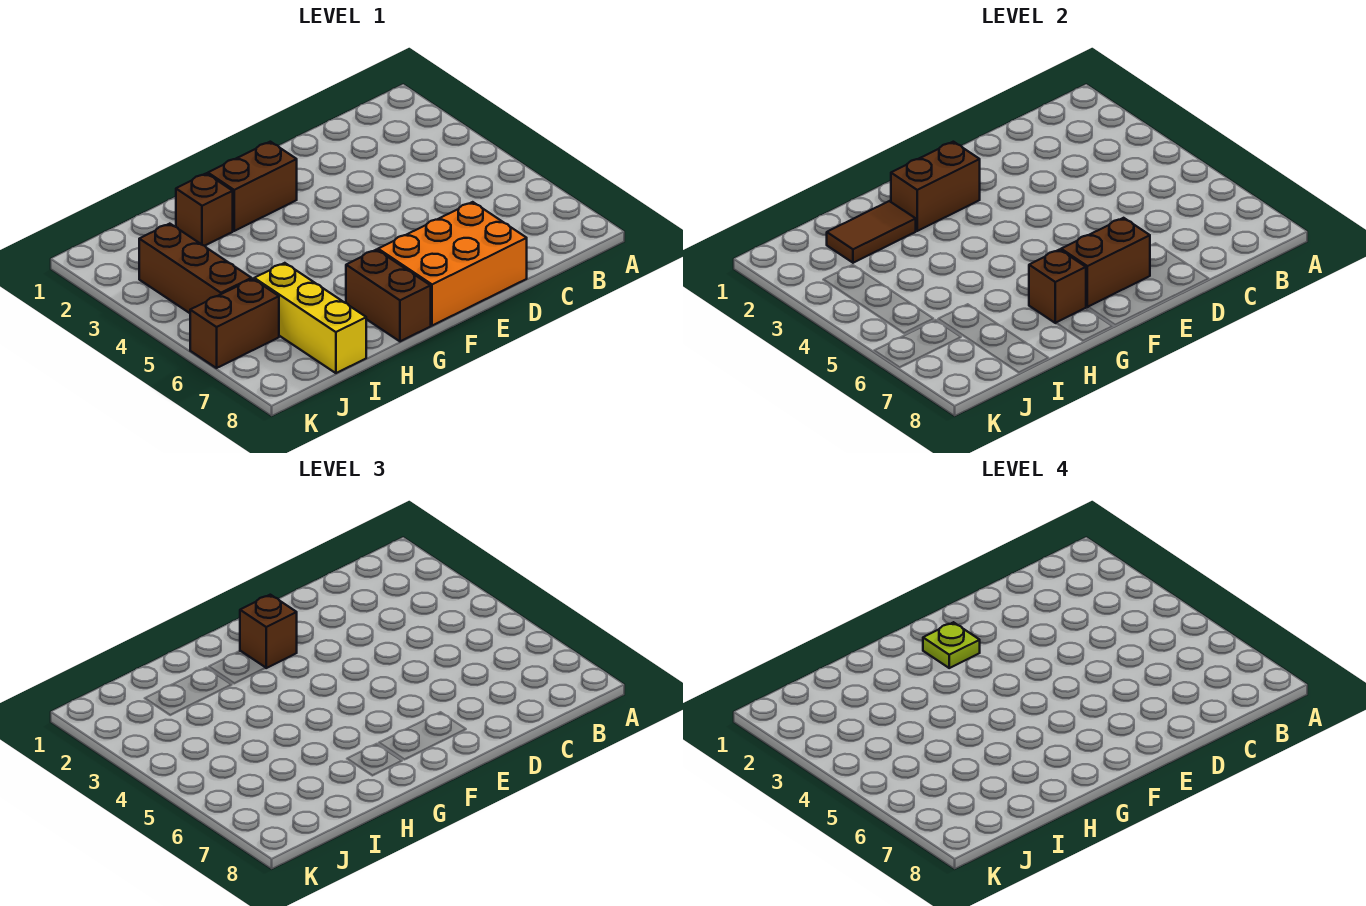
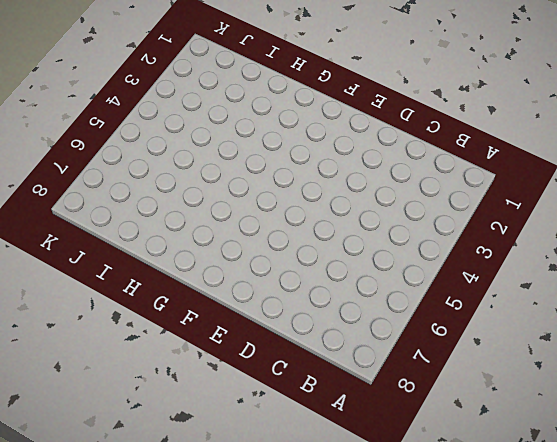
none -> orange brick D7:F8 level 1
none -> brown brick F2:G2 level 1
none -> brown brick G7:G8 level 1

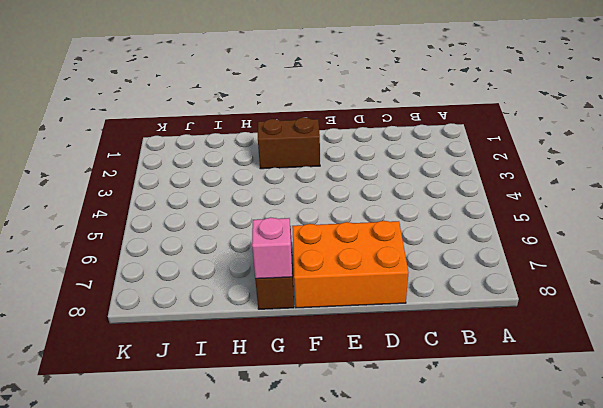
pink brick G8 level 2 -> none
none -> brown brick H2 level 1
none -> yellow brick I6:I8 level 1
none -> brown brick J3:J5 level 1

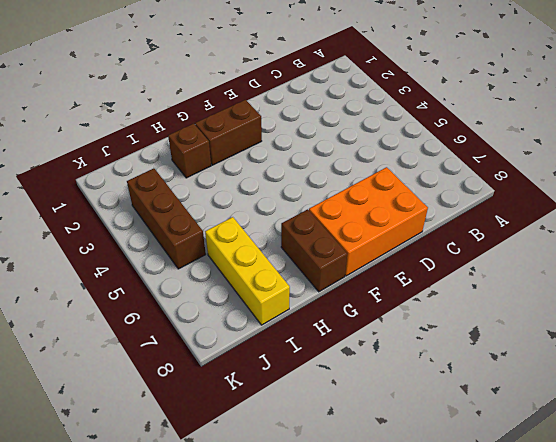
none -> brown brick J6:K6 level 1
none -> brown brick E7:F7 level 2
none -> brown brick F2:G2 level 2

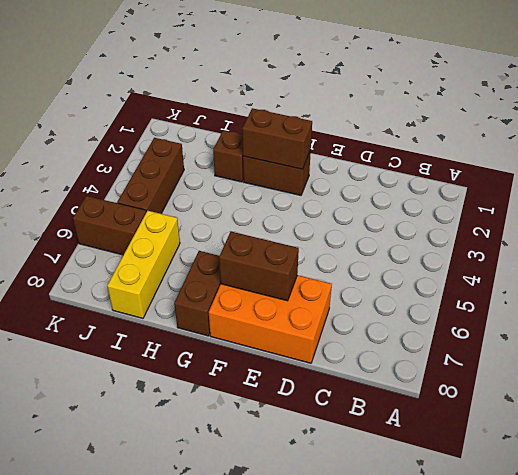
none -> brown brick G7 level 2
none -> brown tile H2:I2 level 2
none -> brown brick F2 level 3

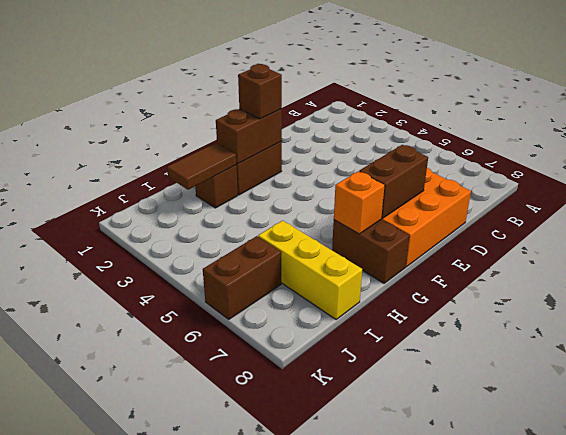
orange brick G7 level 2 -> brown brick G7 level 2
none -> brown brick J3:J5 level 1
none -> lime plate F2 level 4

